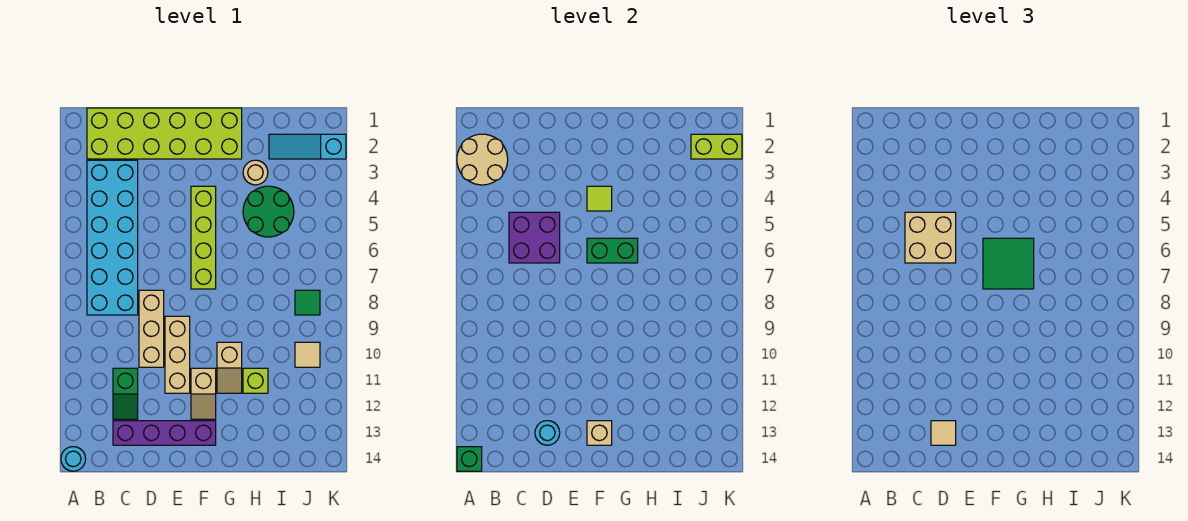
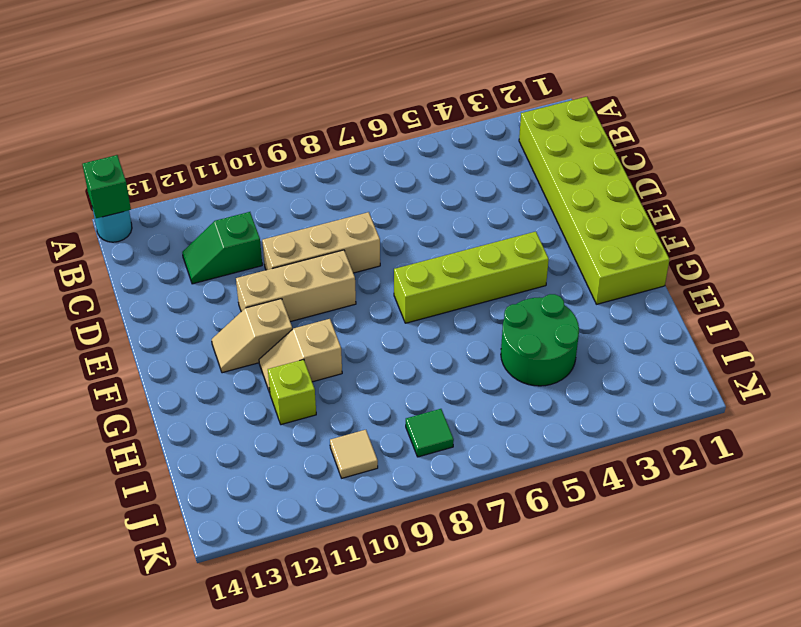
none -> cyan brick B3:C8 level 1
none -> purple brick C13:F13 level 1
none -> tan round brick H3 level 1

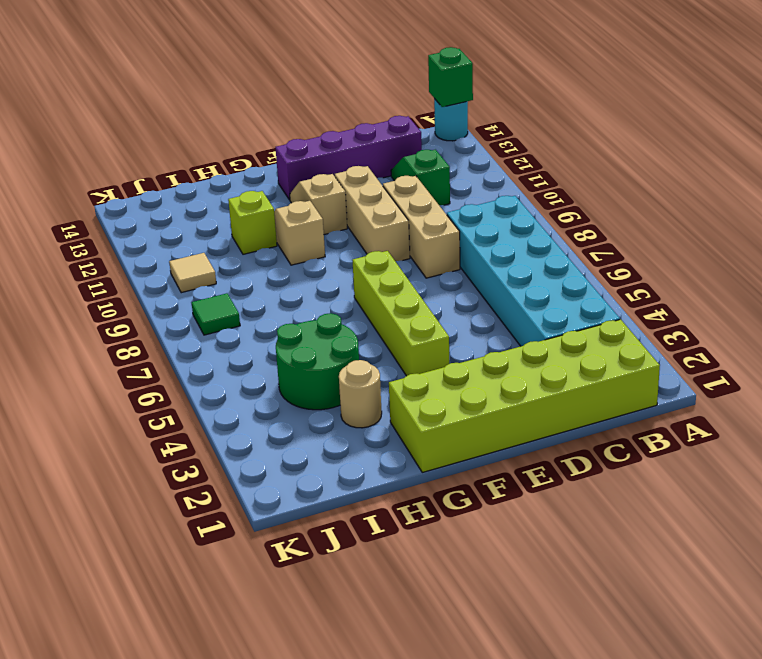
none -> cyan slope I2:K2 level 1 top K
none -> tan round brick A2:B3 level 2
none -> purple brick C5:D6 level 2

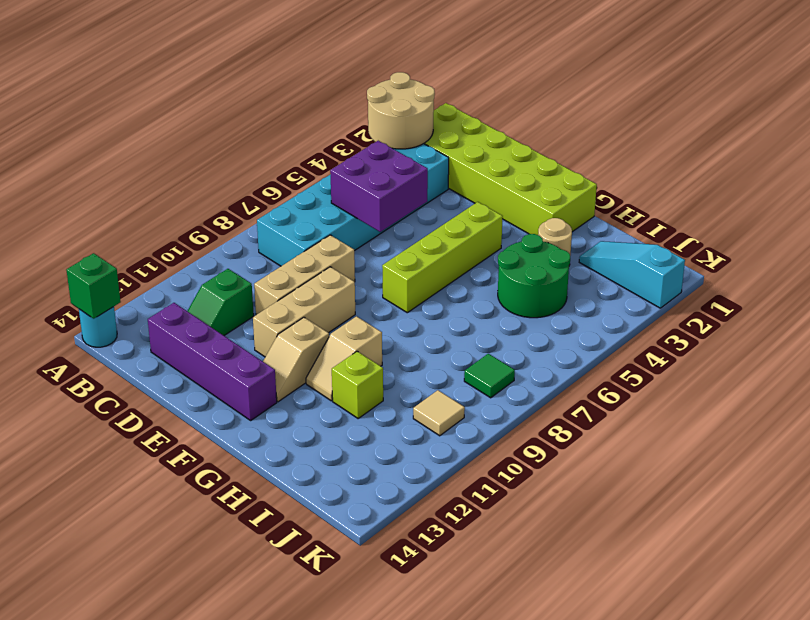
none -> cyan round brick D13 level 2
none -> lime tile F4 level 2
none -> green brick F6:G6 level 2

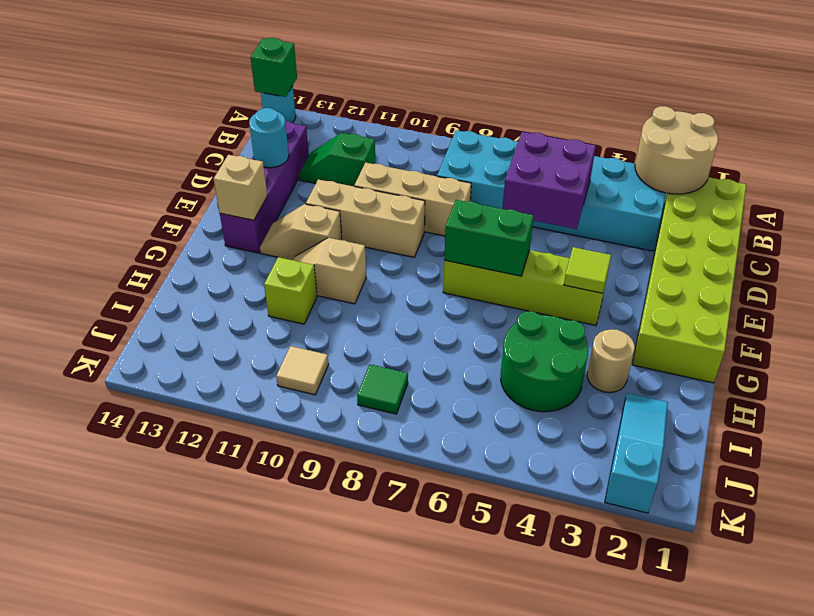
green brick F6:F7 level 2 -> green brick F6:G6 level 2
none -> lime brick J2:K2 level 2
none -> tan brick C5:D6 level 3
none -> tan tile D13 level 3

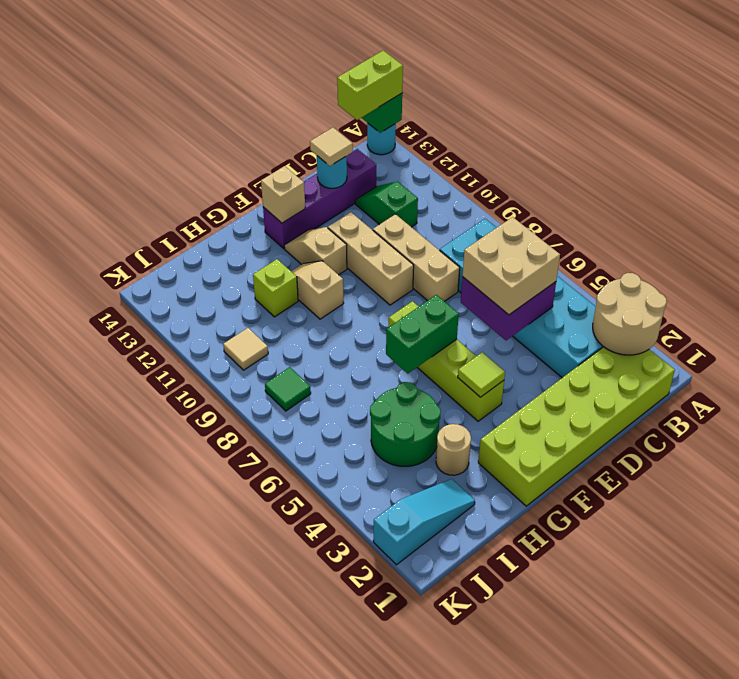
lime brick A14:B14 level 3 -> lime brick J2:K2 level 2
none -> green tile F6:G7 level 3

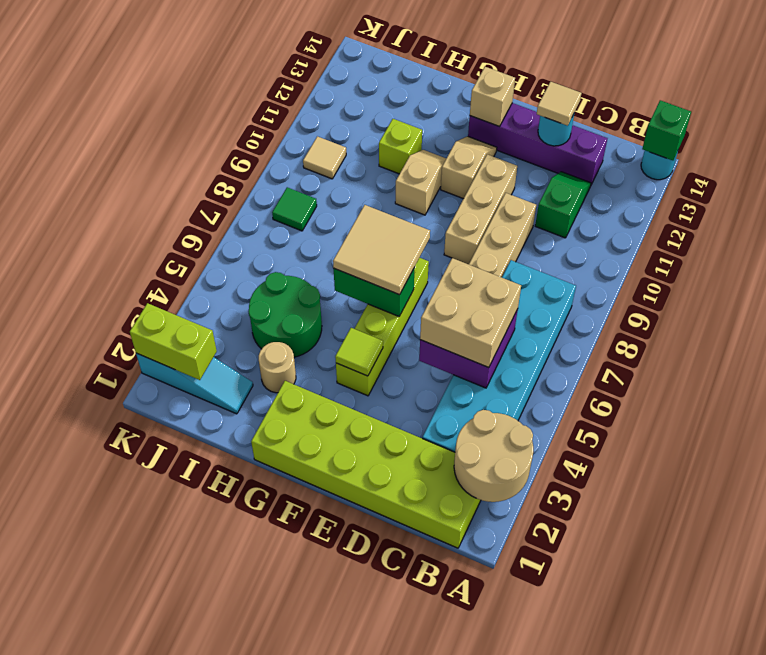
tan tile F6:G7 level 3 -> green tile F6:G7 level 3

